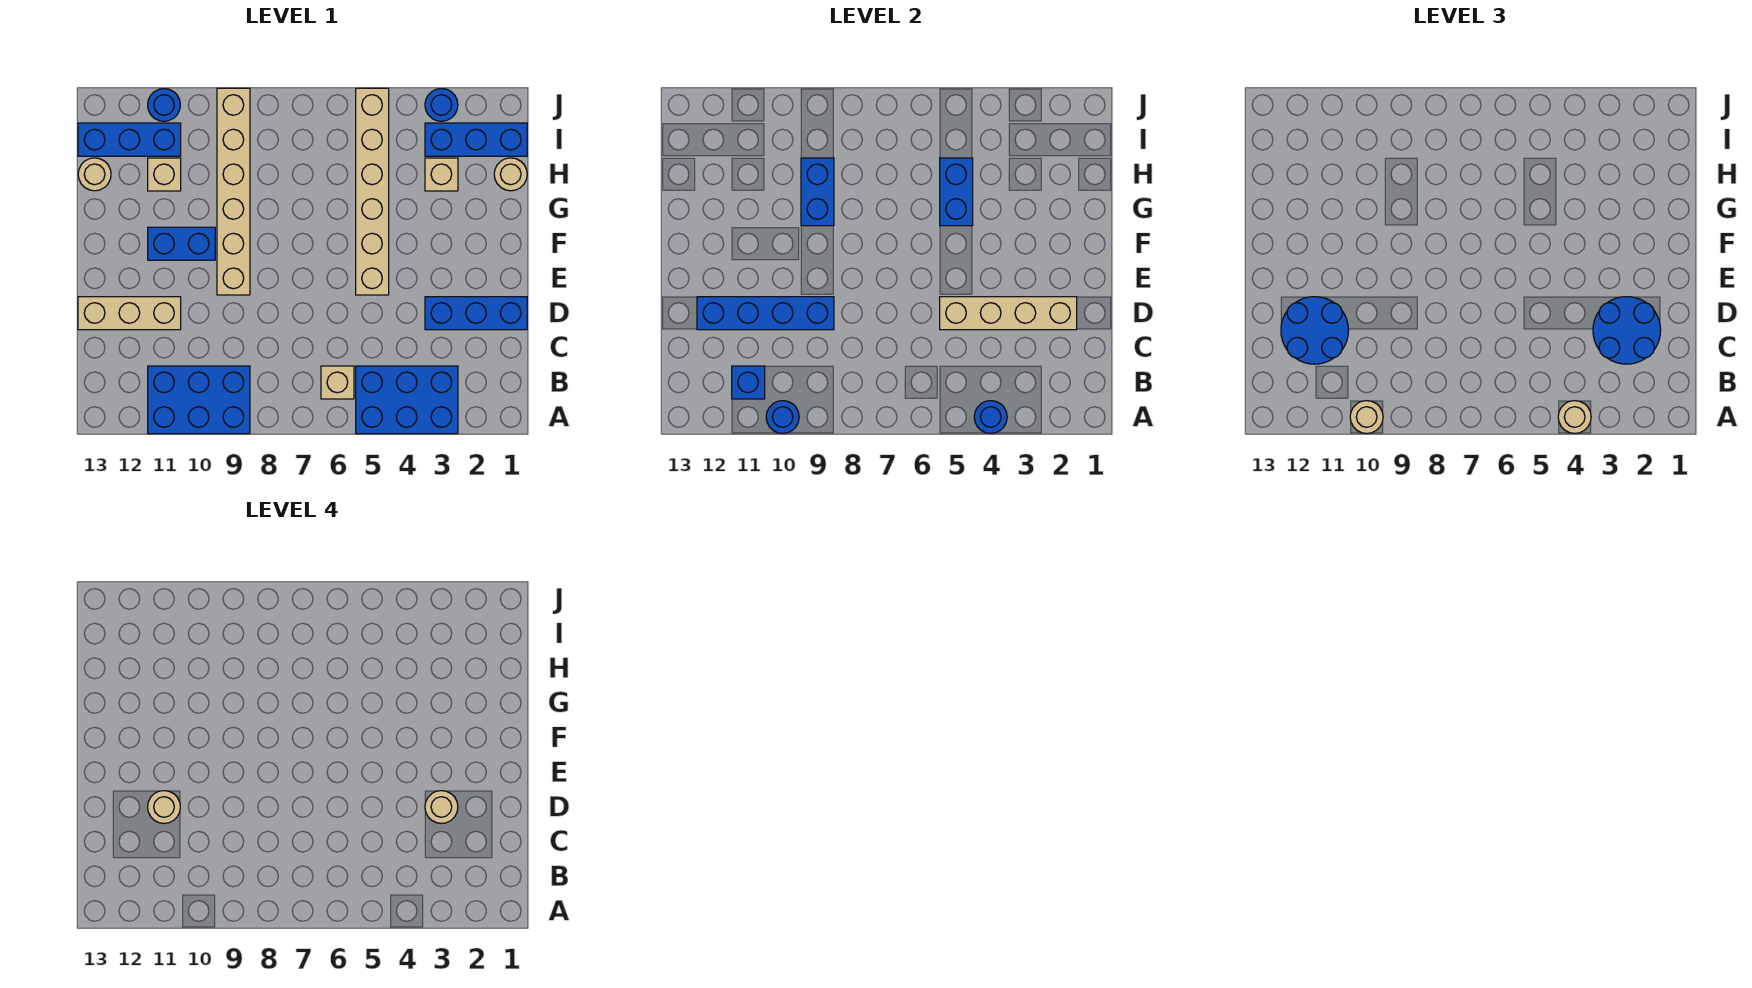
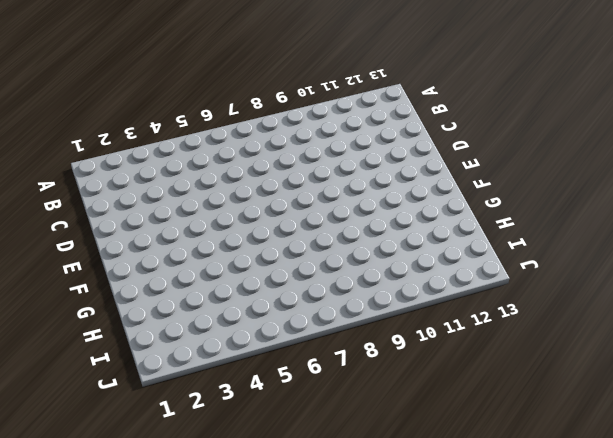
none -> blue brick A3:B5 level 1
none -> blue brick A9:B11 level 1
none -> tan brick B6 level 1

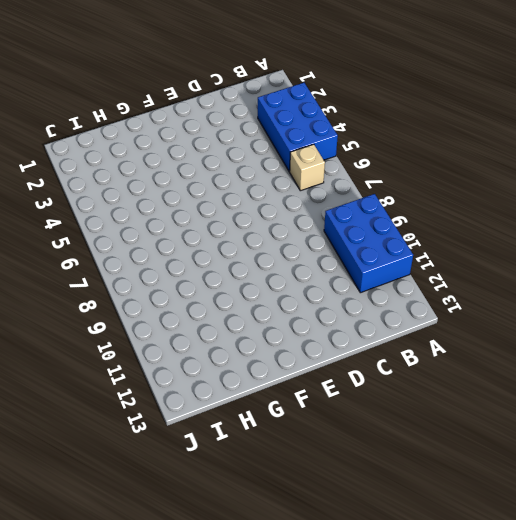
none -> blue brick D1:D3 level 1
none -> tan brick D11:D13 level 1
none -> tan brick E5:J5 level 1

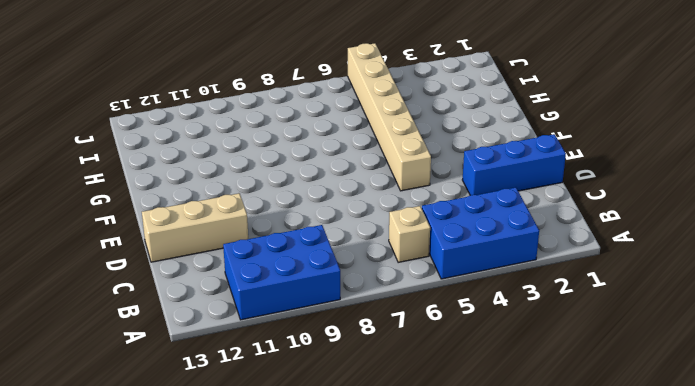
none -> tan brick E9:J9 level 1
none -> blue brick F10:F11 level 1
none -> tan round brick H1 level 1

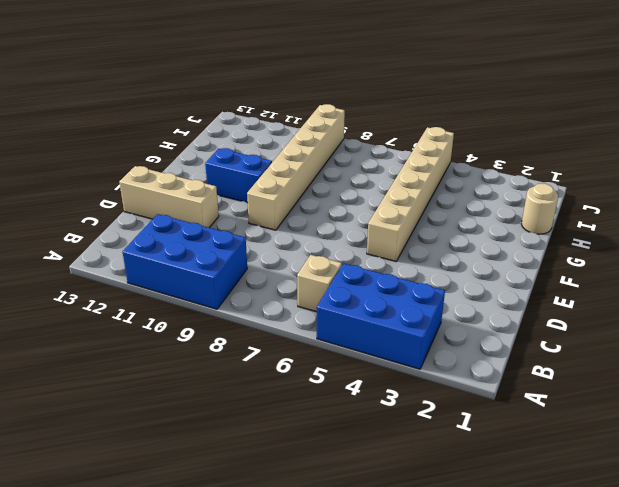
none -> blue brick D1:D3 level 1
none -> tan brick H3 level 1
none -> tan brick H11 level 1

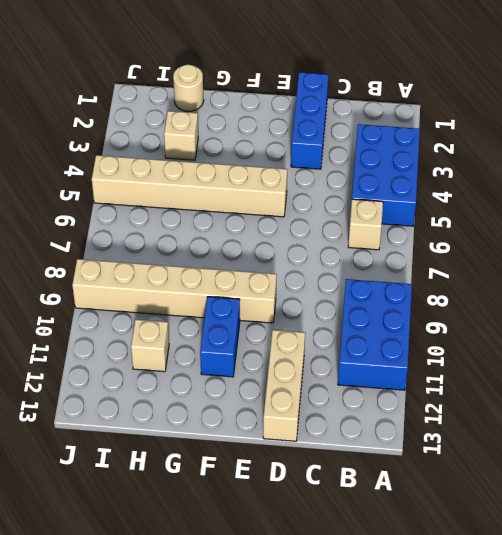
none -> tan round brick H13 level 1
none -> blue brick I1:I3 level 1
none -> blue brick I11:I13 level 1

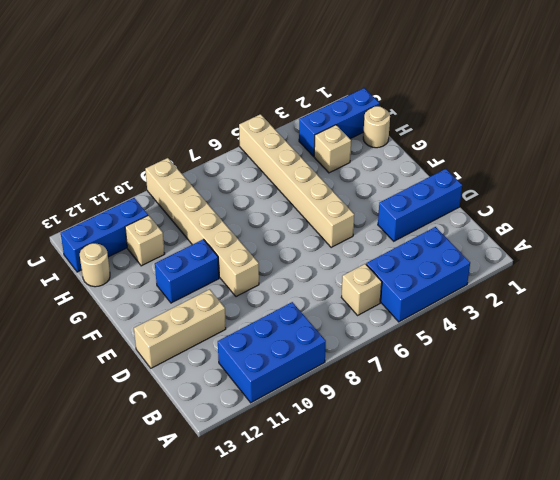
none -> blue round brick J3 level 1
none -> blue round brick J11 level 1
none -> blue round brick A4 level 2

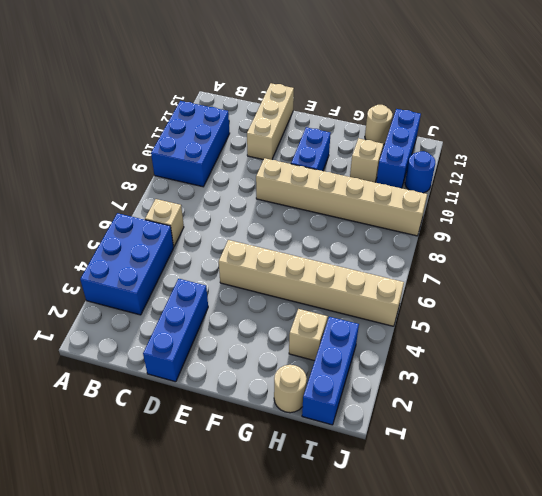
none -> blue round brick J3 level 1
none -> blue round brick A4 level 2
none -> blue round brick A10 level 2

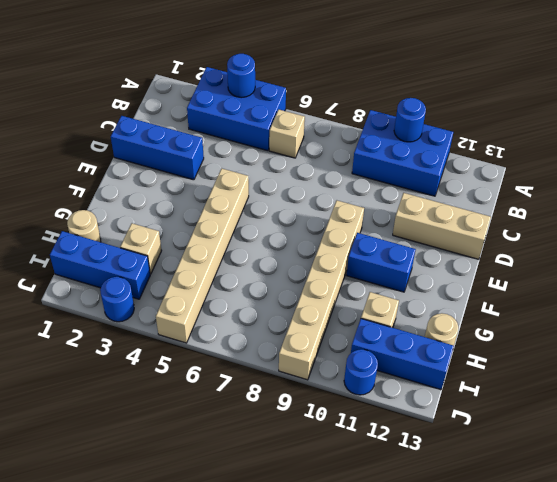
none -> blue brick B11 level 2
none -> tan brick D2:D5 level 2
none -> blue brick D9:D12 level 2

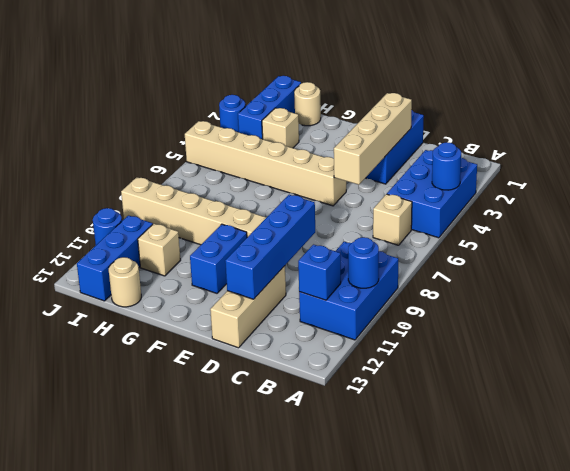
none -> blue brick G5:H5 level 2
none -> blue brick G9:H9 level 2
none -> tan round brick A4 level 3

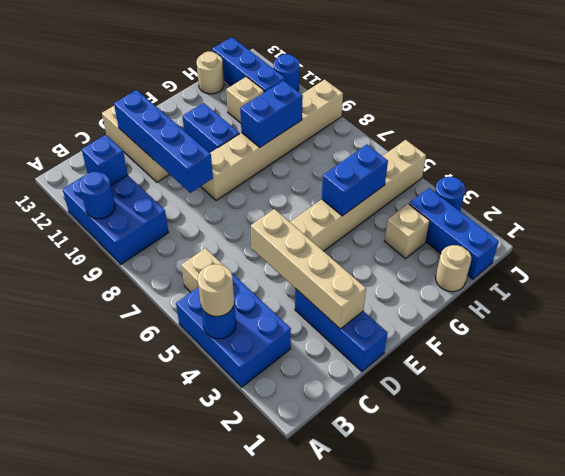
none -> tan round brick A10 level 3
none -> blue round brick C2:D3 level 3
none -> blue round brick C11:D12 level 3

